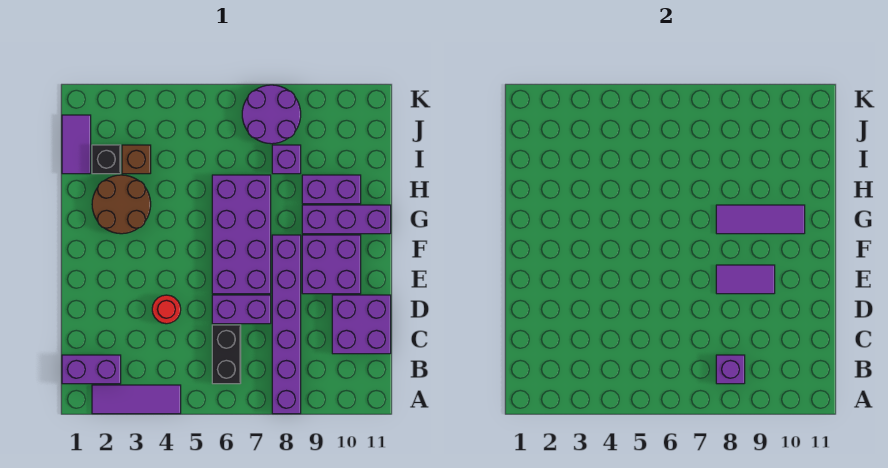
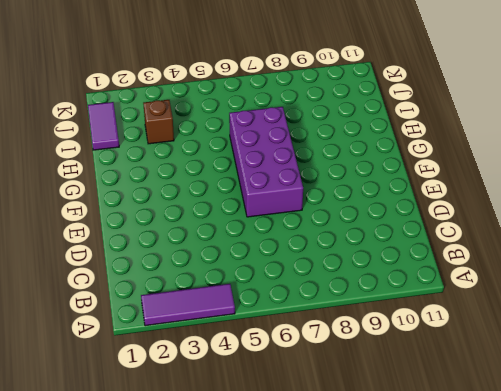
none -> purple brick A8:F8 level 1
none -> purple brick B1:B2 level 1
none -> black brick B6:C6 level 1

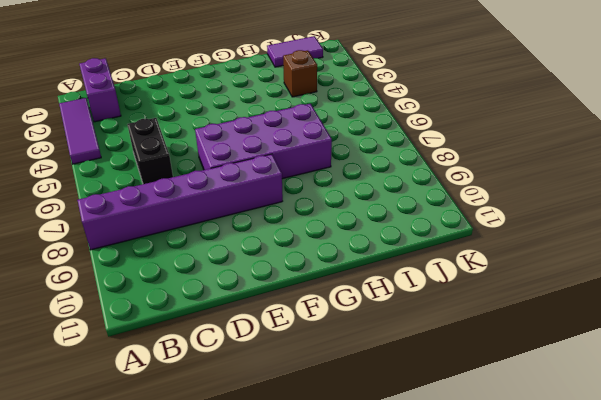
black brick C5:C6 level 1 -> black brick B6:C6 level 1
none -> purple brick C10:D11 level 1
none -> red round brick D4 level 1
none -> purple brick D6:D7 level 1

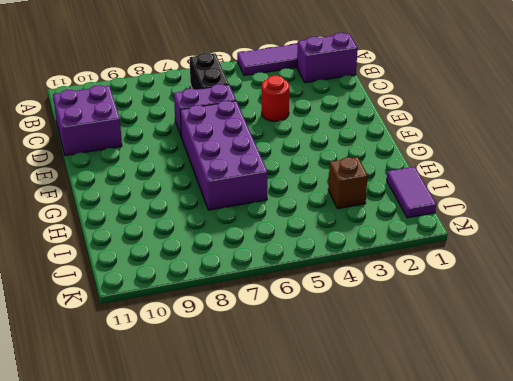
none -> purple brick A8:F8 level 1
none -> purple brick E9:F10 level 1
none -> brown round brick G2:H3 level 1

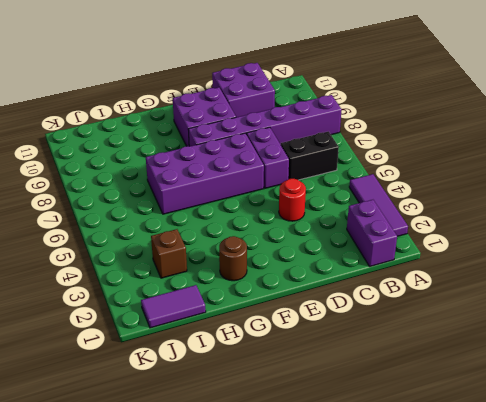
brown round brick G2 level 1 -> brown round brick G2:H3 level 1
none -> purple brick G9:G11 level 1
none -> purple brick H9:H10 level 1
none -> black brick I2 level 1

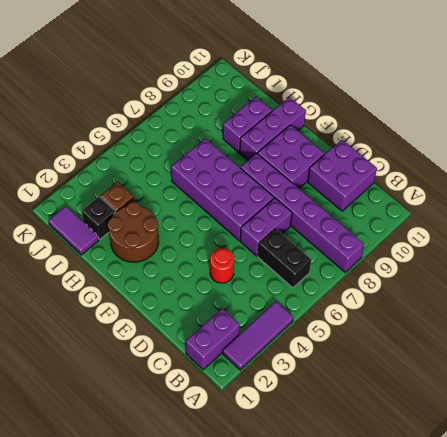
none -> purple brick I8 level 1
none -> purple round brick J7:K8 level 1
none -> purple brick B8 level 2

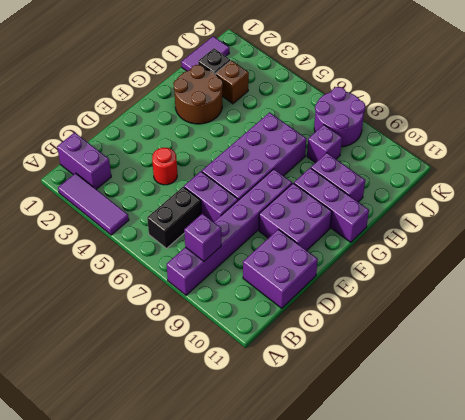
none -> purple tile E8:E9 level 2
none -> purple tile G8:G10 level 2

